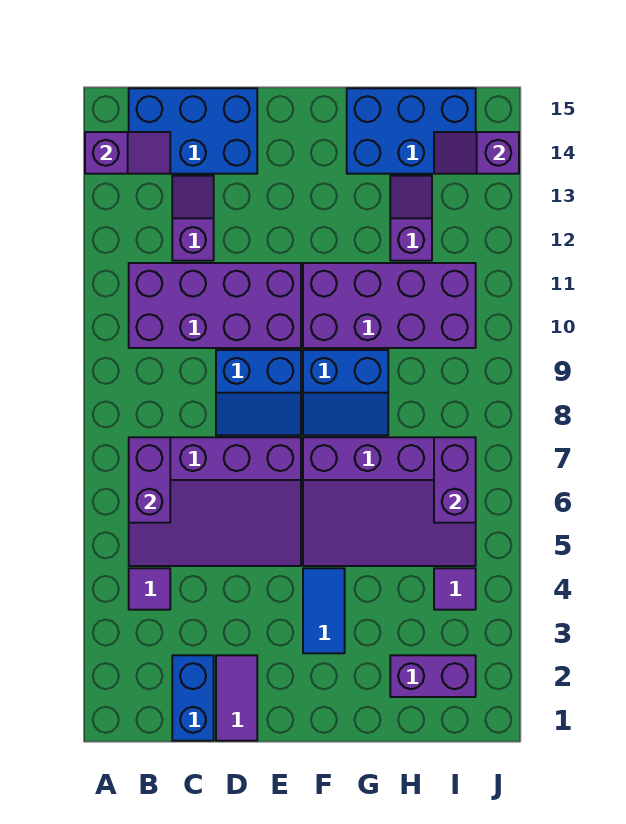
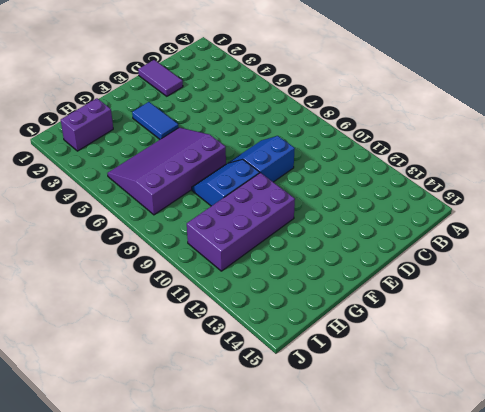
none -> purple tile B4 level 1
none -> purple slope B5:E7 level 1 top 7
none -> purple brick B10:E11 level 1

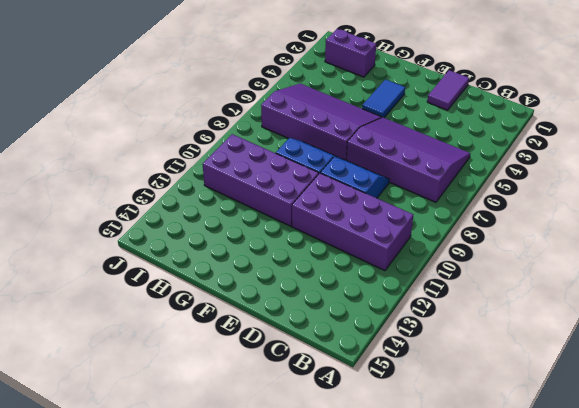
none -> purple tile B4 level 1
none -> blue brick B14:D15 level 1
none -> blue brick C1:C2 level 1

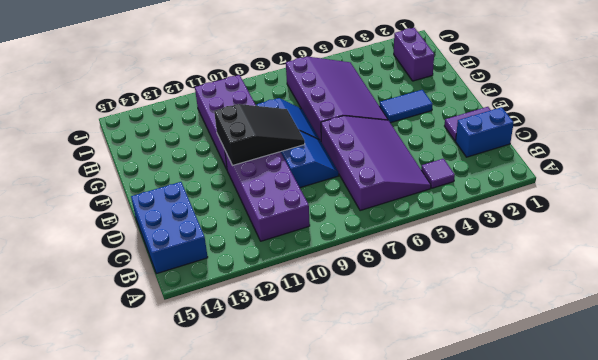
black slope E9:F11 level 2 top 11 -> none
none -> purple slope C12:C13 level 1 top 12
none -> blue brick G14:I15 level 1
none -> purple slope H12:H13 level 1 top 12

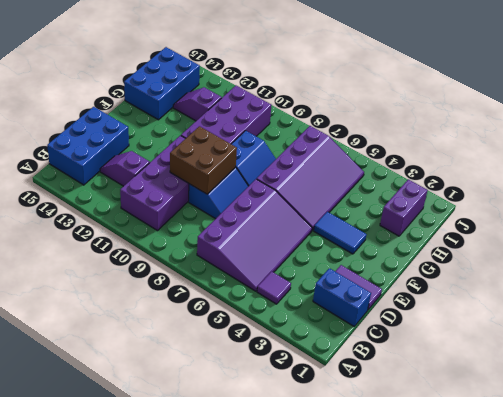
brown brick D9:E10 level 2 -> none
none -> purple tile I4 level 1
none -> purple slope A14:B14 level 2 top A
none -> purple brick B6:B7 level 2

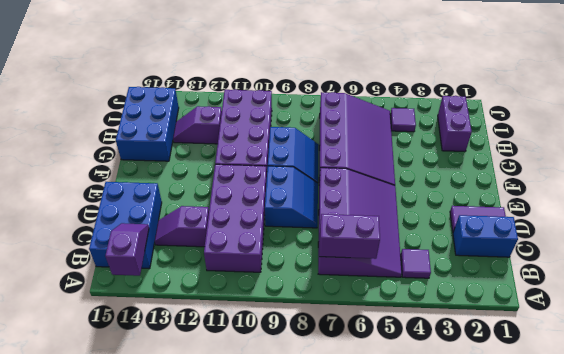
none -> blue tile F3:F4 level 1
none -> purple brick I6:I7 level 2
none -> purple slope I14:J14 level 2 top J

